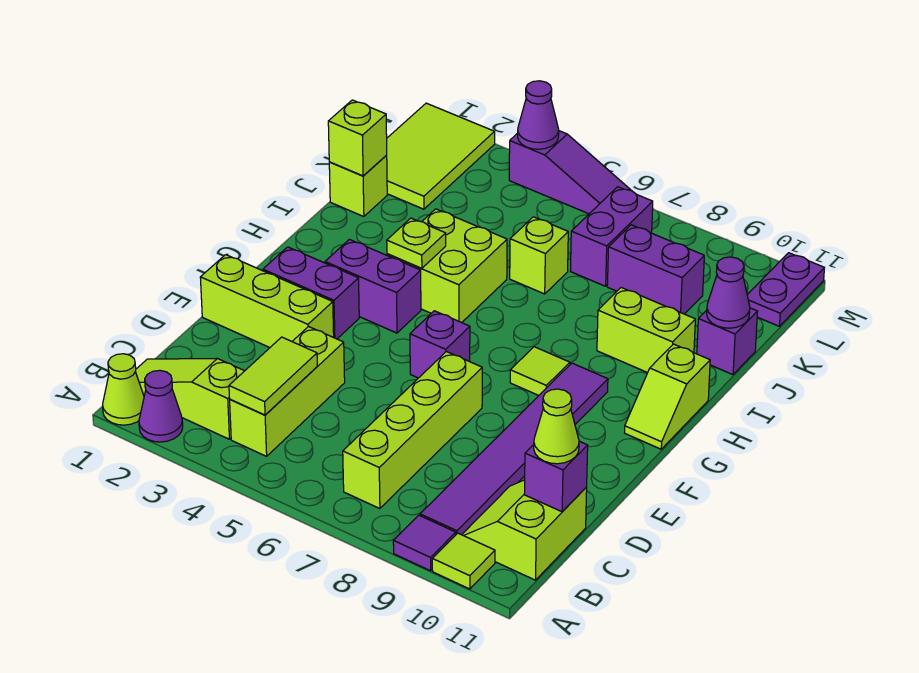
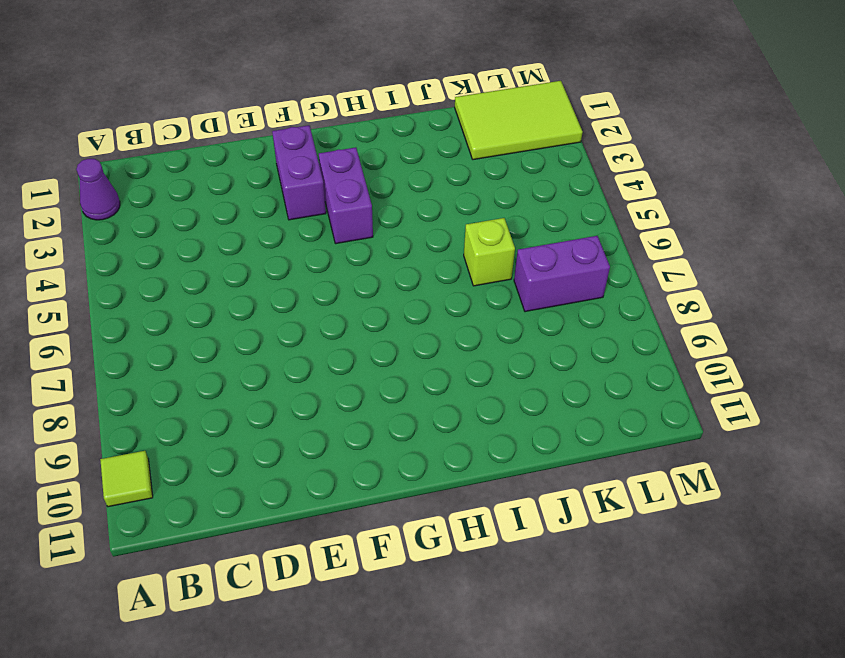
none -> lime cone A1 level 1
none -> purple tile A9 level 1
none -> lime slope B1:B3 level 1 top 3
none -> lime brick B4:D4 level 1

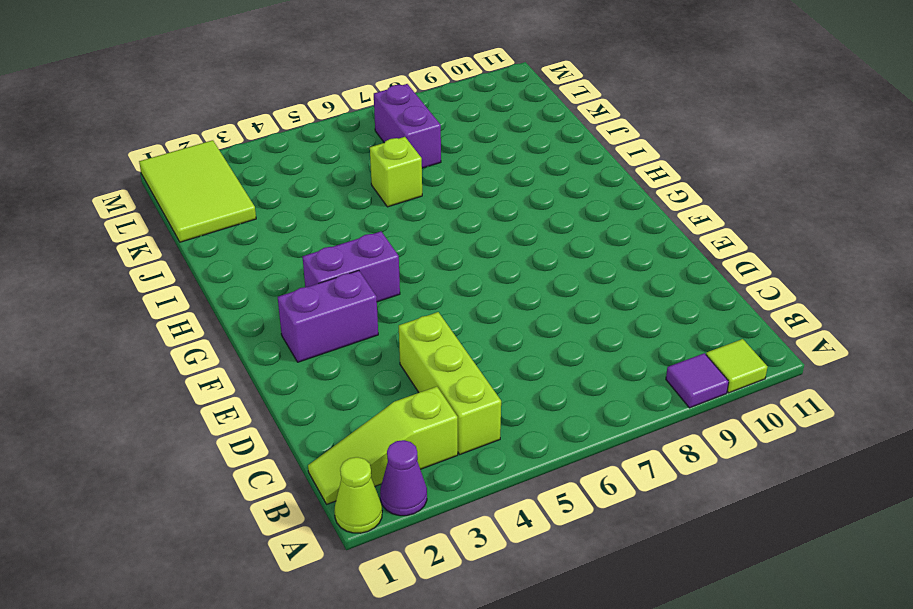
none -> lime brick B7:E7 level 1
none -> purple tile B9:G9 level 1
none -> lime slope B10:C11 level 1 top 11
none -> lime brick E1:E3 level 1

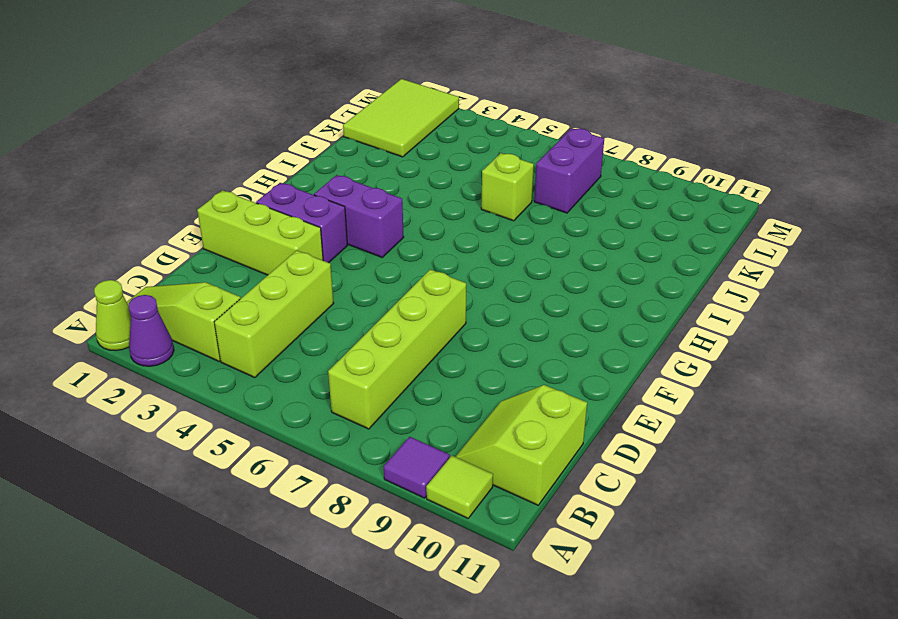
none -> purple tile B9:G9 level 1
none -> purple brick F6 level 1
none -> lime tile G8 level 1
none -> lime slope G11:H11 level 1 top H

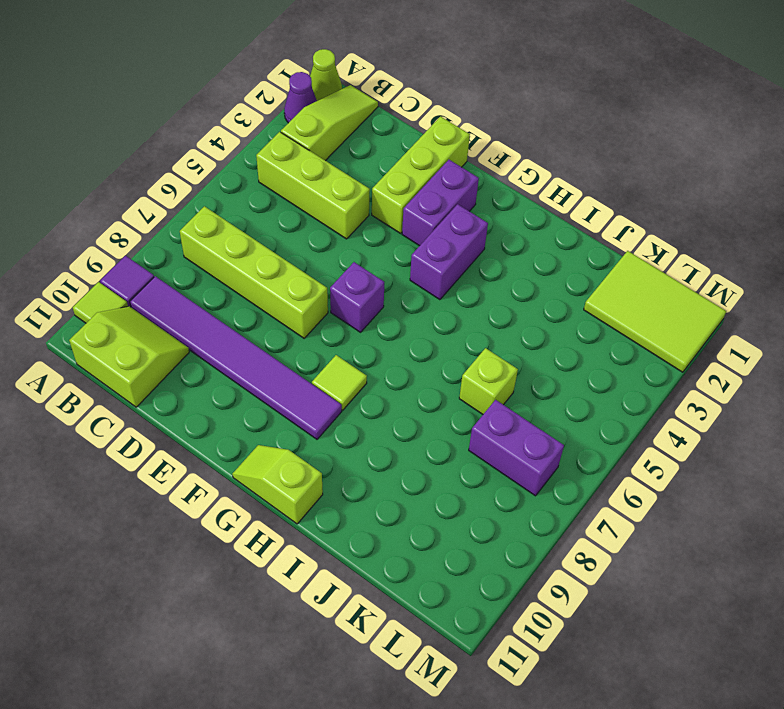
none -> lime brick H4:I5 level 1
none -> lime brick I9:I10 level 1
none -> lime brick J1 level 1
none -> purple brick J11 level 1

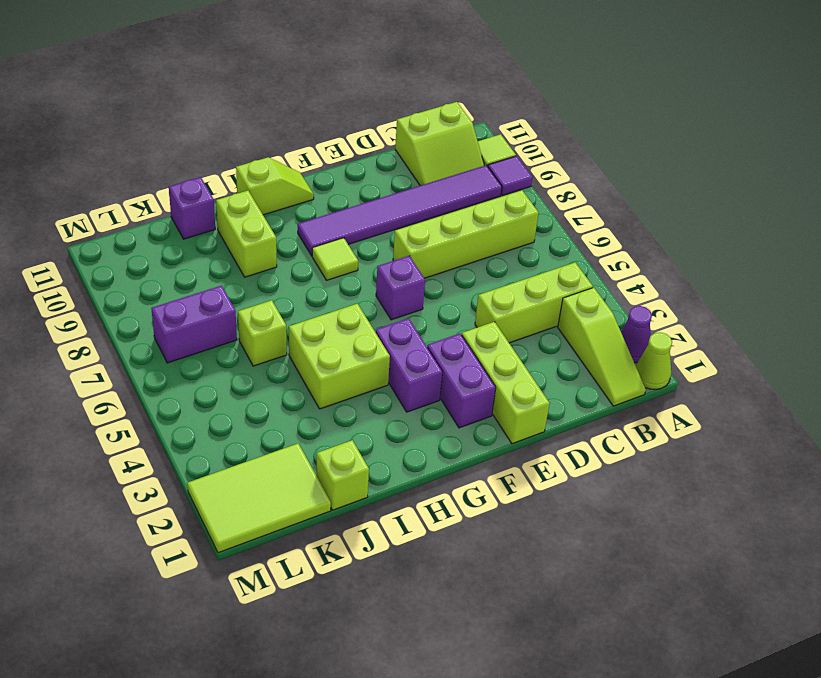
none -> purple brick K8:K9 level 1
none -> purple plate L11:M11 level 1
none -> purple slope M4:M6 level 1 top 4
none -> lime tile B4:C4 level 2

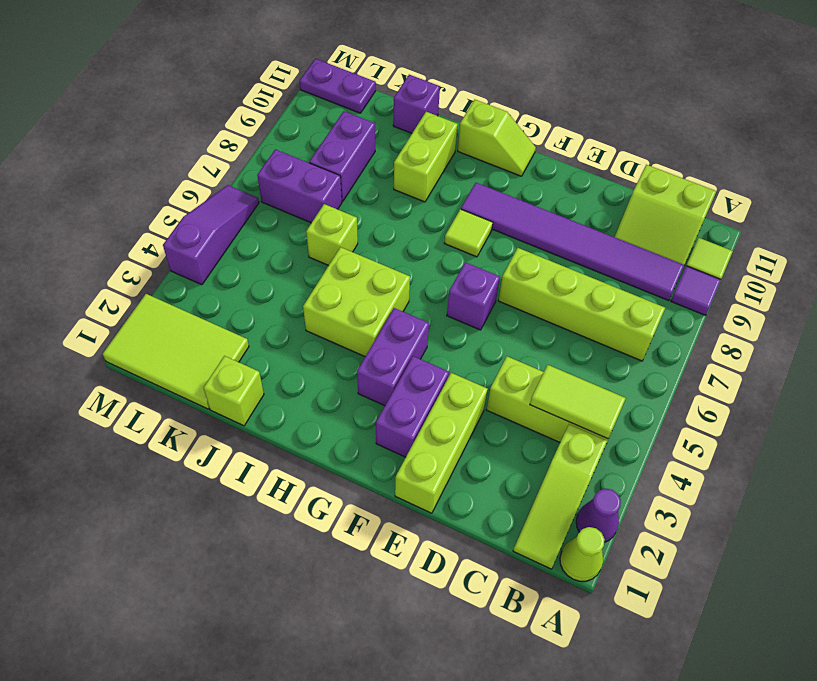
none -> purple brick C11 level 2
none -> lime plate H4 level 2
none -> lime brick J1 level 2
none -> purple cone J11 level 2

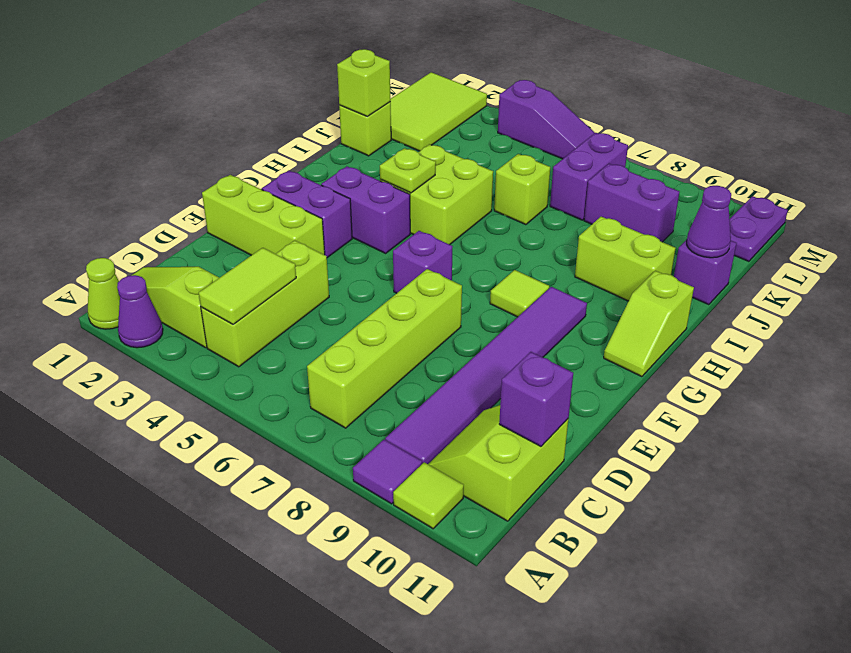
none -> purple cone M4 level 2
none -> lime cone C11 level 3

